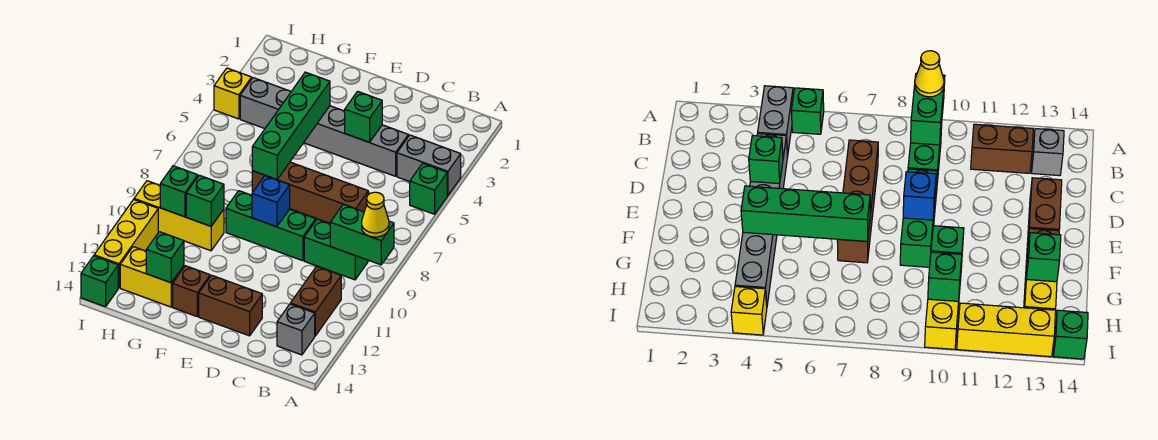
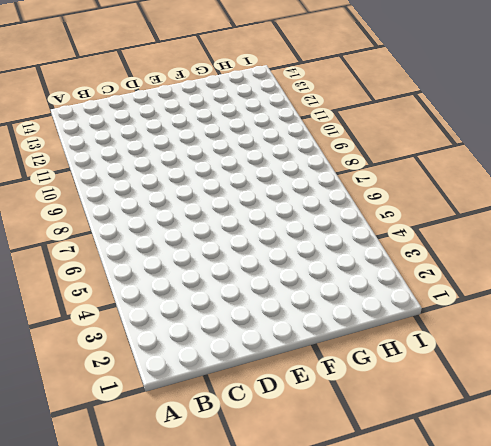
none -> grey brick A4:B4 level 1
none -> green brick A5 level 1
none -> green brick B9:C9 level 1

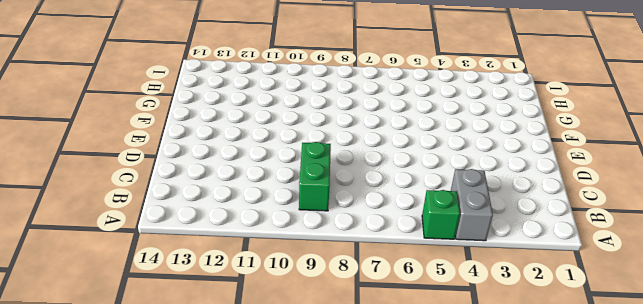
none -> brown brick B11:B12 level 1
none -> grey brick B13 level 1
none -> grey brick C4:H4 level 1

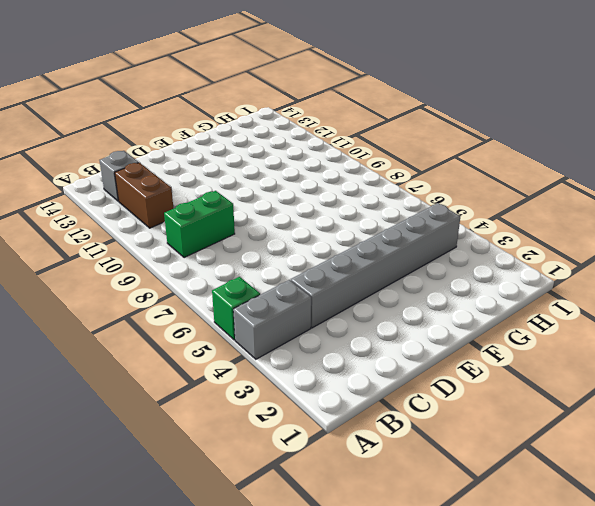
none -> brown brick C7:F7 level 1
none -> green brick D9:F9 level 1
none -> brown brick D13:E13 level 1

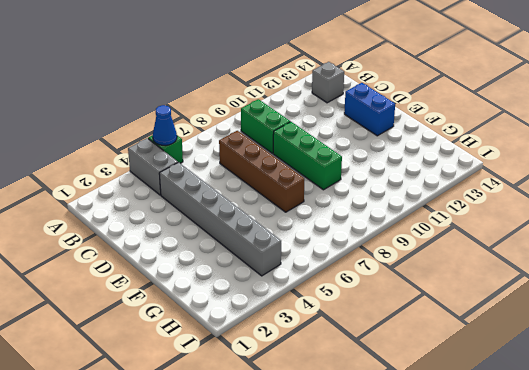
blue cone A5 level 2 -> none
blue brick D13:E13 level 1 -> brown brick D13:E13 level 1
none -> brown brick B11:B12 level 1
none -> brown brick F13 level 1
none -> yellow brick G10:I10 level 1

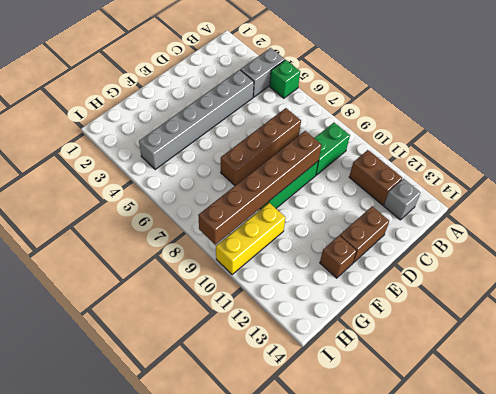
brown brick D9:I9 level 2 -> blue brick E9 level 2
none -> yellow brick G13:H13 level 1
none -> yellow brick I4 level 1
none -> yellow brick I11:I13 level 1

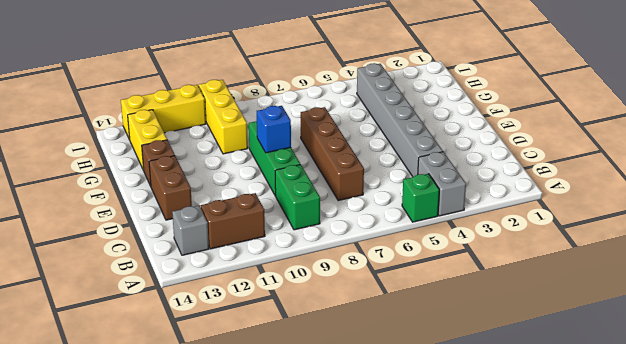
none -> yellow brick I4 level 1
none -> green brick I14 level 1
none -> green brick A9:B9 level 2

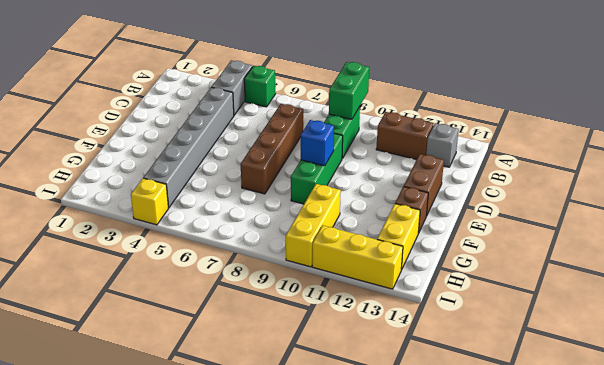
none -> green brick I14 level 1
none -> green brick D4 level 2
none -> green brick F4:F7 level 2

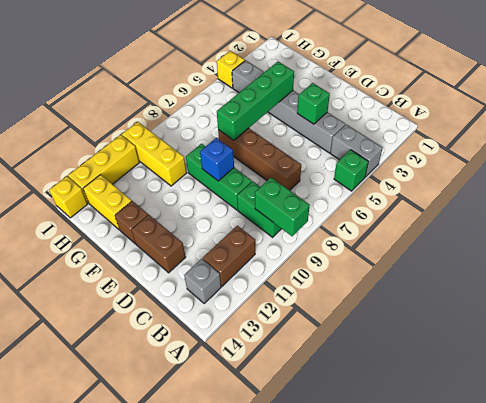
yellow brick I14 level 1 -> green brick I14 level 1
none -> green brick G10 level 2
none -> green brick G13 level 2
none -> green brick H10 level 2

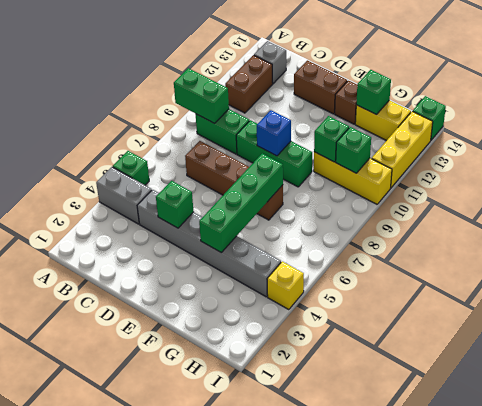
none -> yellow cone A9 level 3

